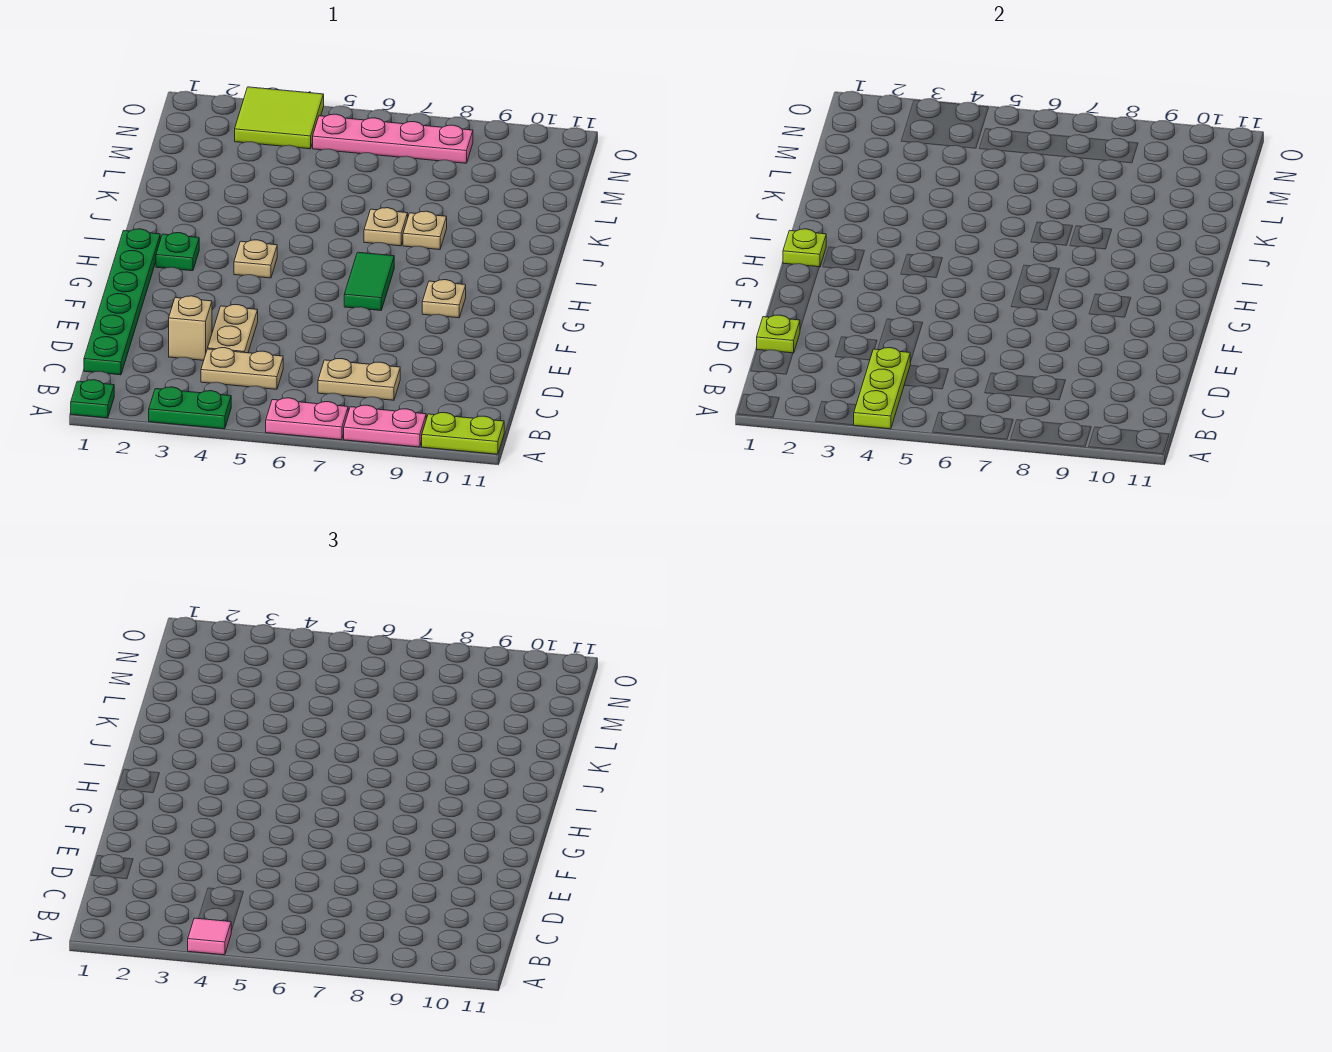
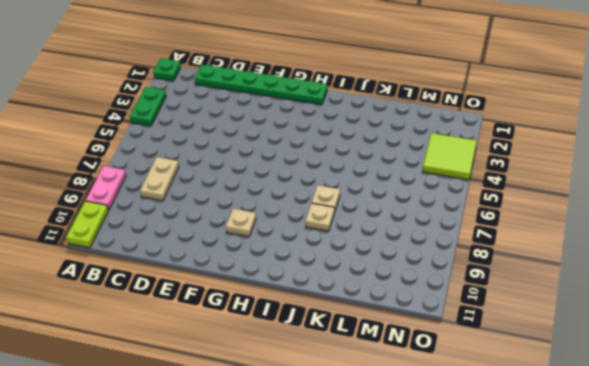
none -> pink plate A6:A7 level 1
none -> tan plate C4:C5 level 1
none -> tan brick D3 level 1

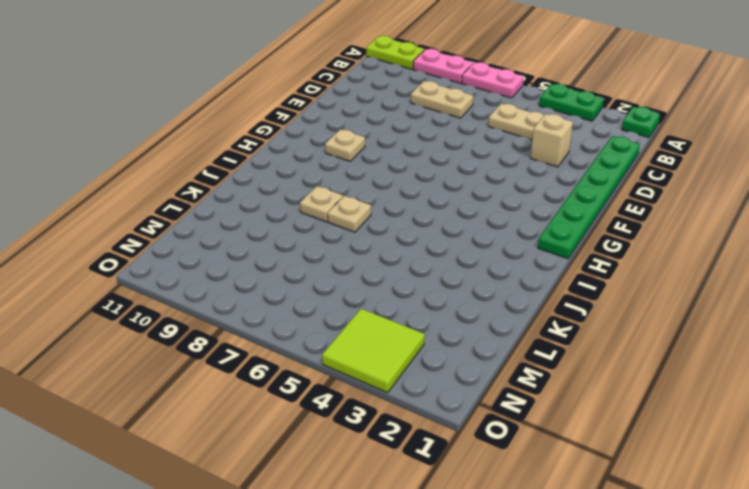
none -> tan plate D4:E4 level 1
none -> green tile G7:H7 level 1
none -> green plate H2 level 1

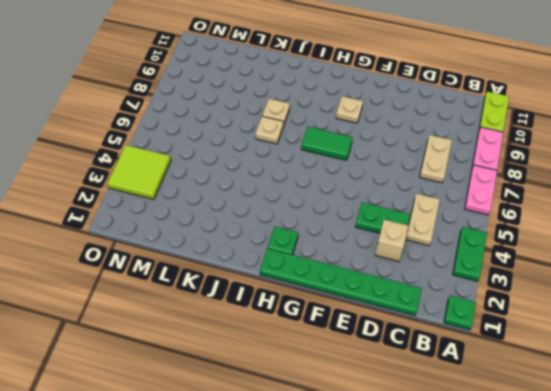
green plate D4:E4 level 1 -> tan plate D4:E4 level 1
none -> tan plate H4 level 1
none -> pink plate N5:N8 level 1
none -> lime plate A4:C4 level 2

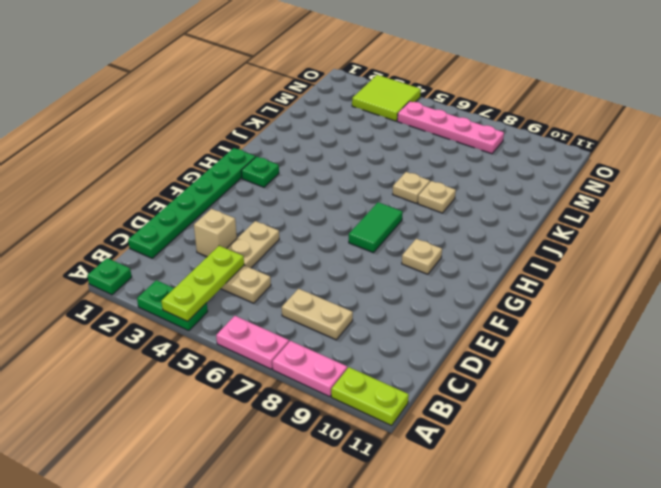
none -> tan plate H4 level 1
none -> lime plate D1 level 2
none -> lime plate H1 level 2

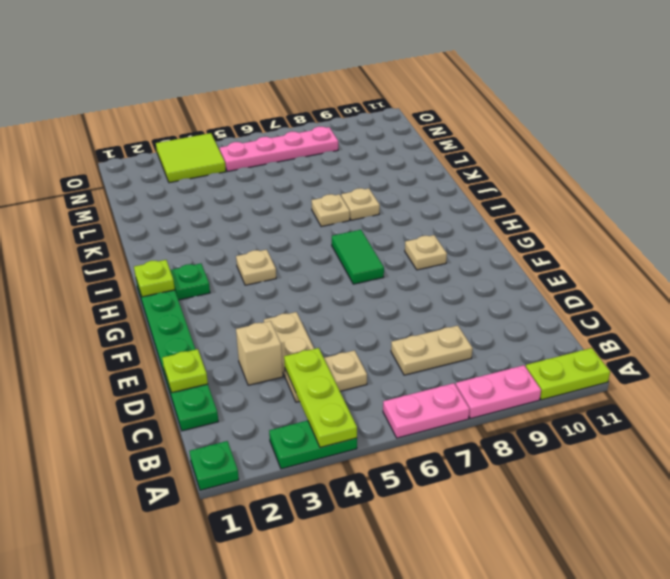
none -> pink tile A4 level 3

